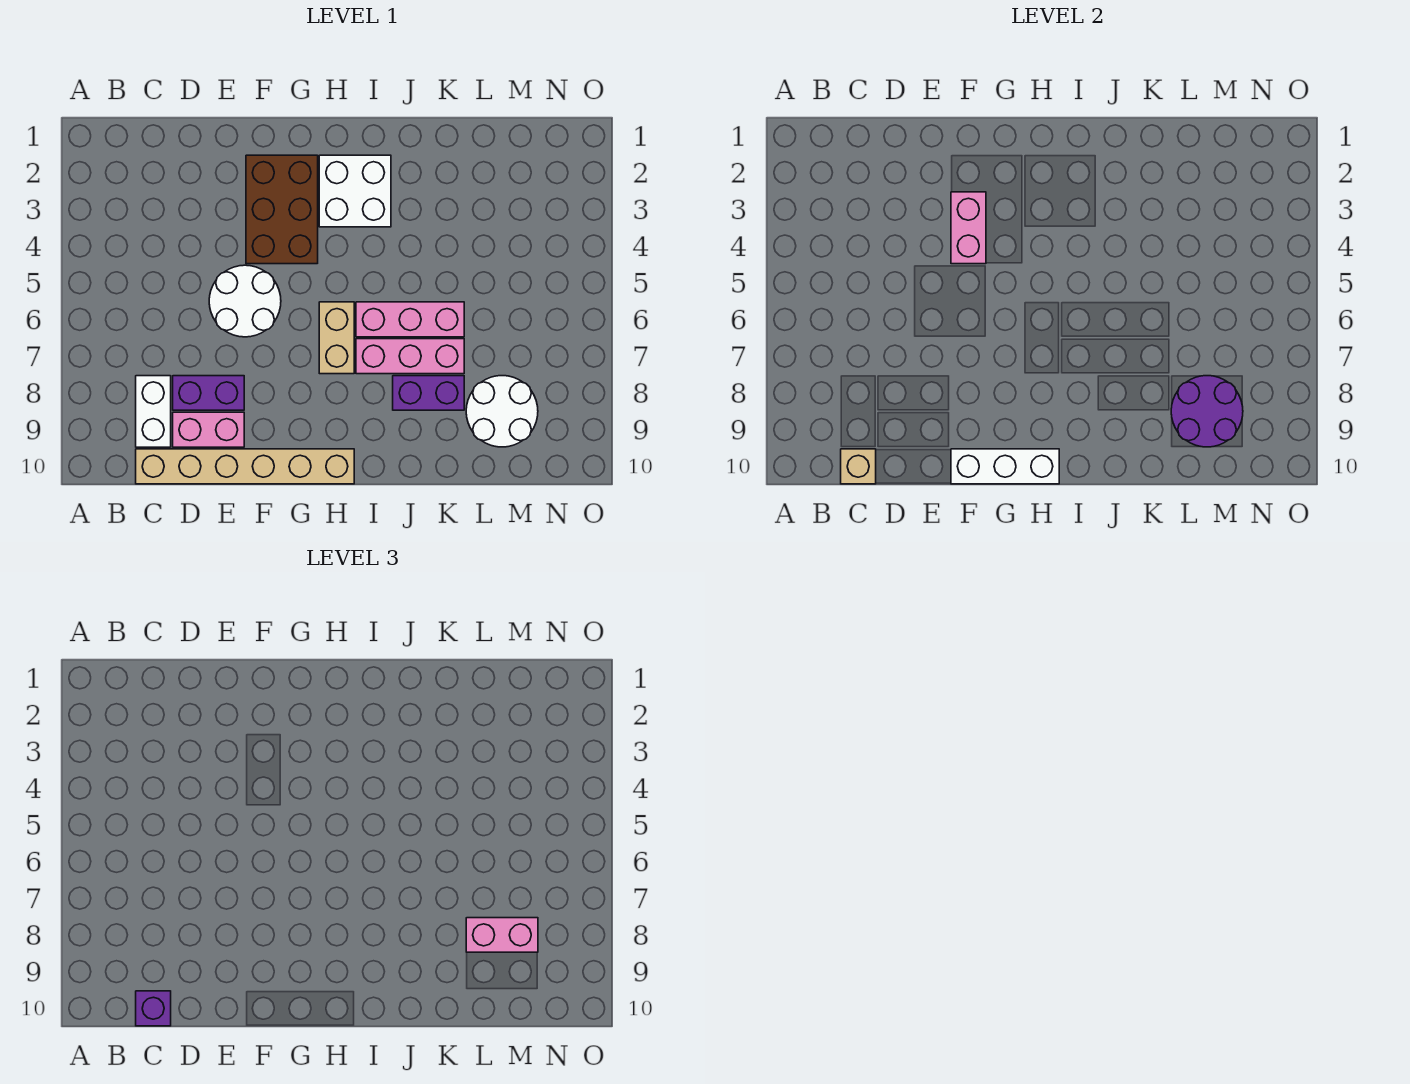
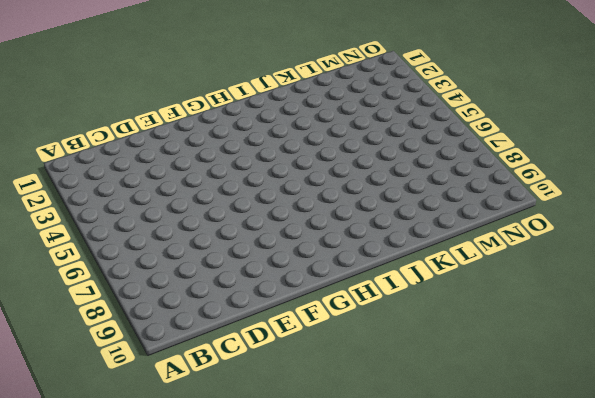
none -> white brick C8:C9 level 1
none -> tan brick C10:H10 level 1
none -> purple brick D8:E8 level 1

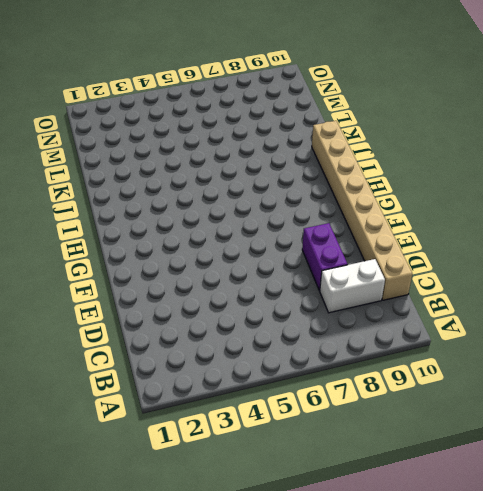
tan brick C10:J10 level 1 -> tan brick C10:H10 level 1
none -> pink brick D9:E9 level 1
none -> white round brick E5:F6 level 1
none -> brown brick F2:G4 level 1

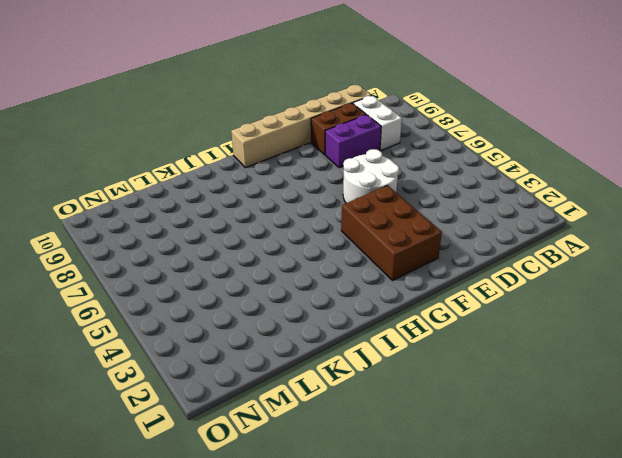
brown brick D9:E9 level 1 -> pink brick D9:E9 level 1
none -> white brick H2:I3 level 1
none -> tan brick H6:H7 level 1
none -> pink brick I6:K6 level 1

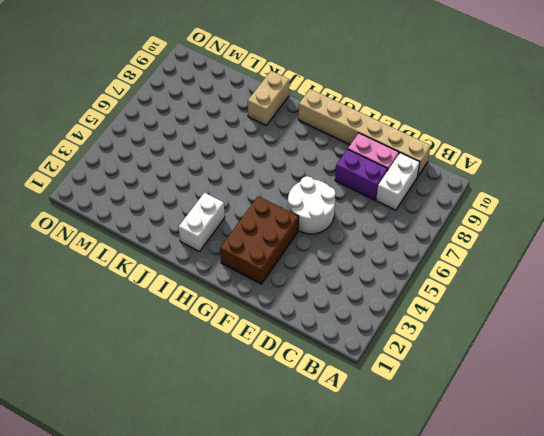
white brick I2:I3 level 1 -> white brick H2:I3 level 1
tan brick J9:J10 level 1 -> tan brick H6:H7 level 1
none -> pink brick I6:K6 level 1
none -> pink brick I7:K7 level 1
none -> purple brick J8:K8 level 1

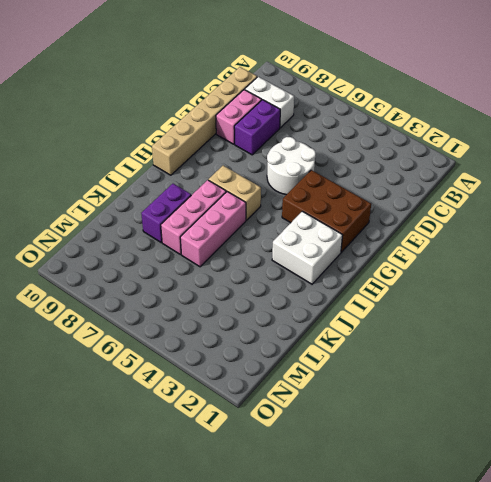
none -> white round brick L8:M9 level 1
none -> tan brick C10 level 2
none -> pink brick F3:F4 level 2

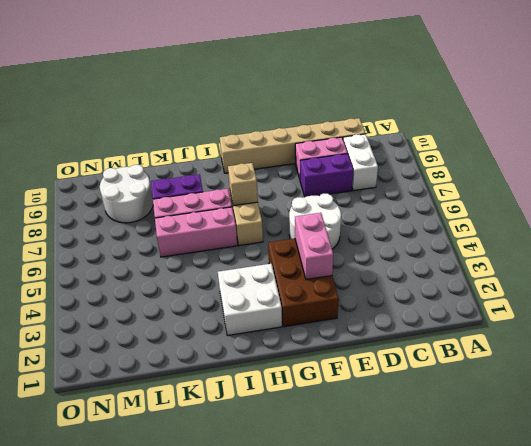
tan brick H7 level 2 -> tan brick C10 level 2
none -> white brick F10:H10 level 2
none -> purple round brick L8:M9 level 2
none -> purple brick C10 level 3

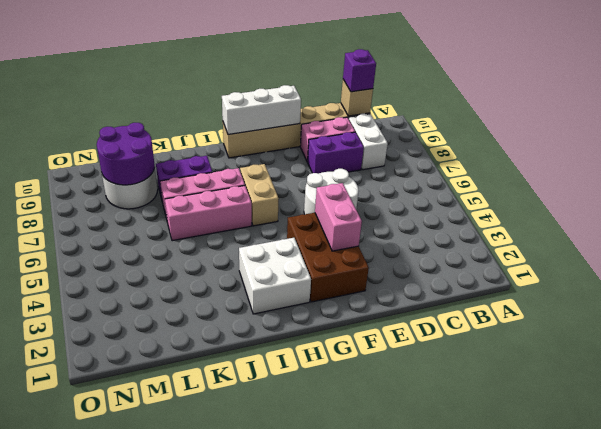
none -> pink brick L8:M8 level 3

